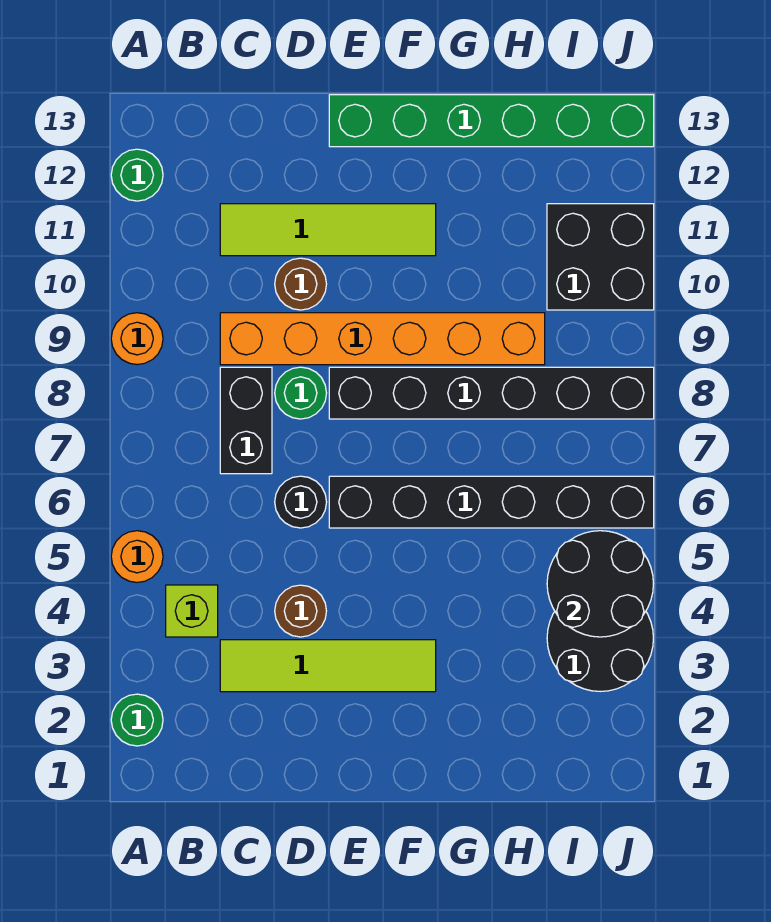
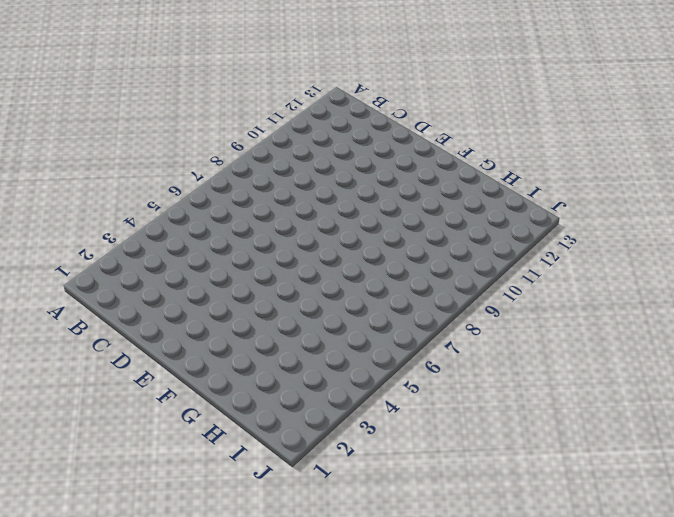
none -> green round brick A2 level 1
none -> orange round brick A5 level 1
none -> orange round brick A9 level 1

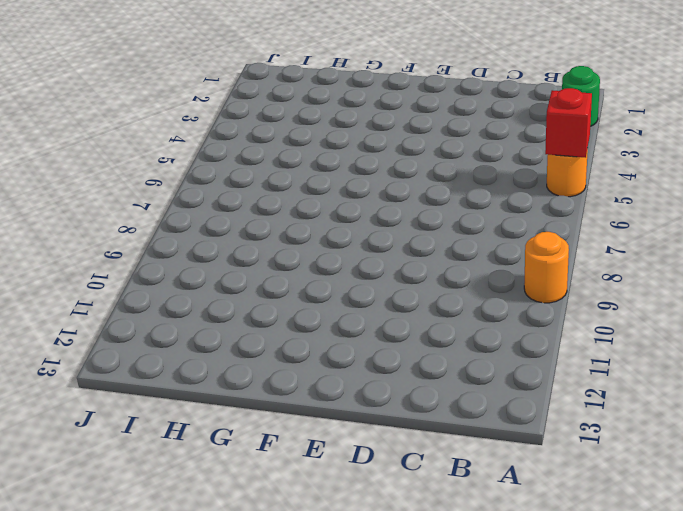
red brick A5 level 2 -> none
none -> green round brick A12 level 1
none -> lime brick B4 level 1
none -> lime tile C3:F3 level 1

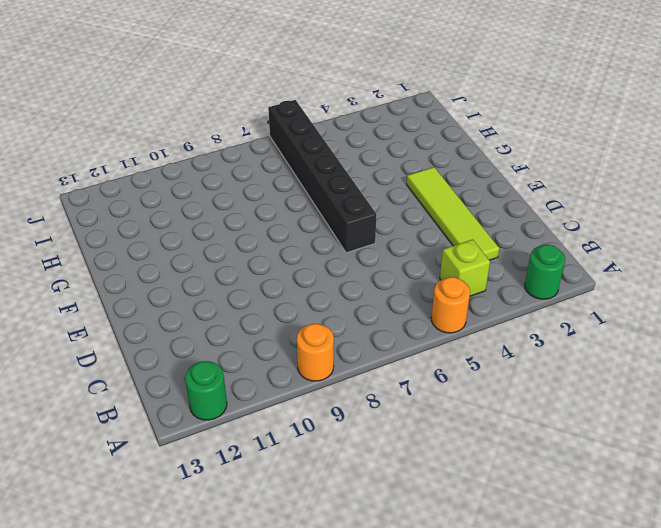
none -> black brick C7:C8 level 1
none -> orange brick C9:H9 level 1
none -> lime tile C11:F11 level 1

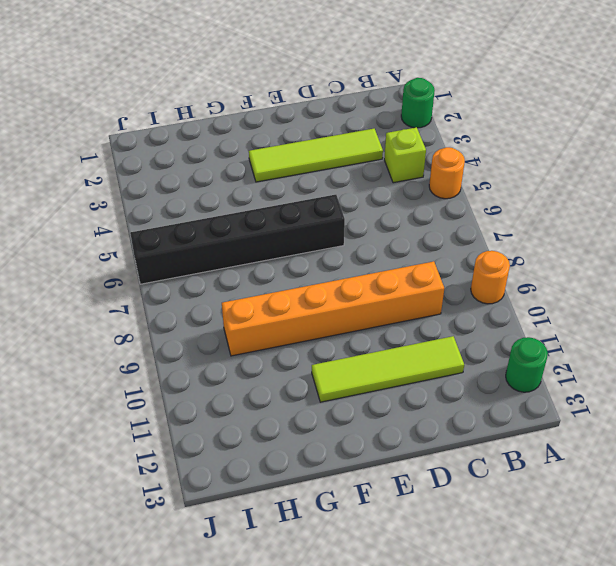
none -> black brick C7:C8 level 1
none -> brown round brick D4 level 1
none -> black round brick D6 level 1

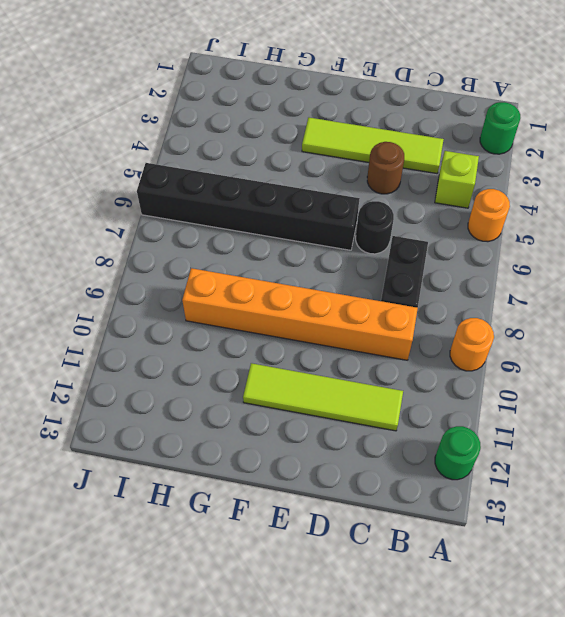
none -> green round brick D8 level 1
none -> brown round brick D10 level 1
none -> black brick E8:J8 level 1

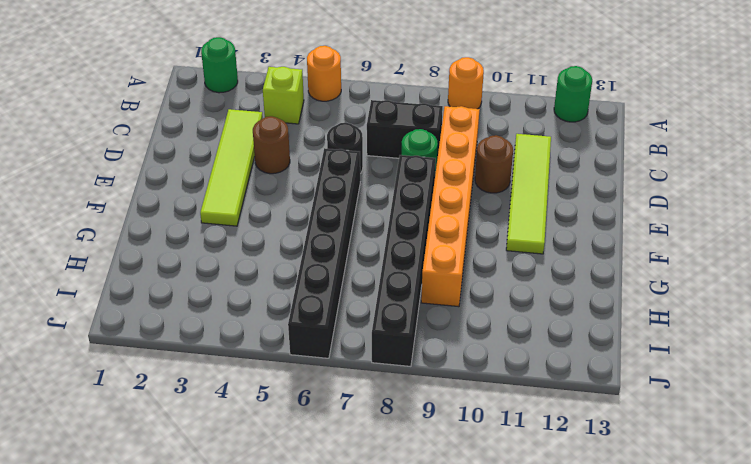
none -> green brick E13:J13 level 1
none -> black round brick I3:J4 level 1
none -> black brick I10:J11 level 1

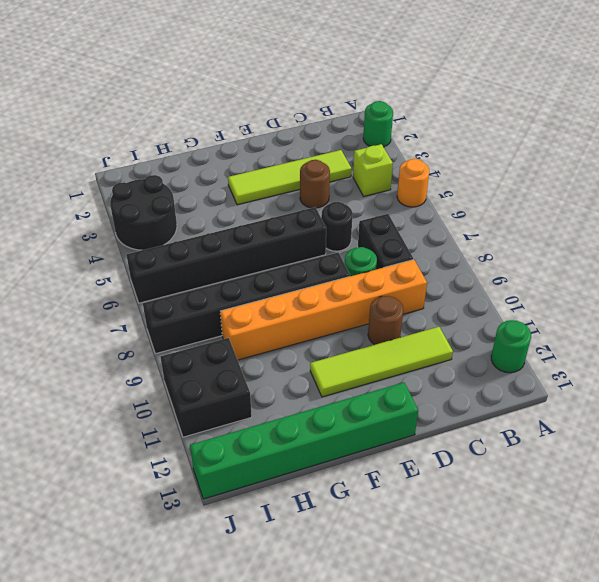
none -> orange round brick A9 level 1
none -> black round brick I4:J5 level 2

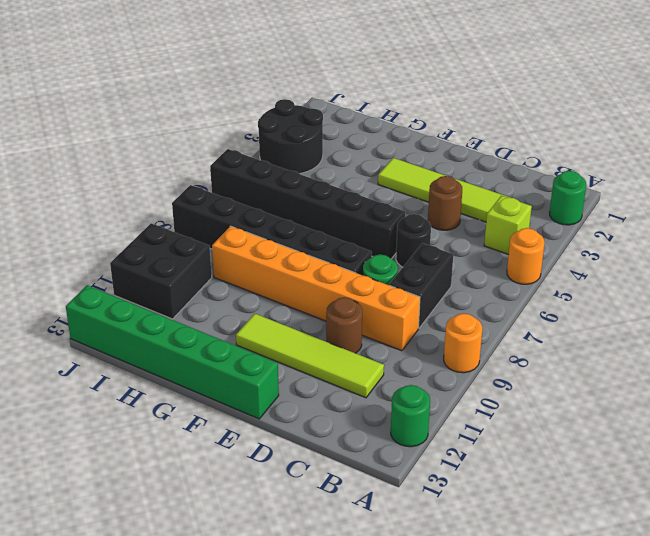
none -> black round brick I4:J5 level 2

